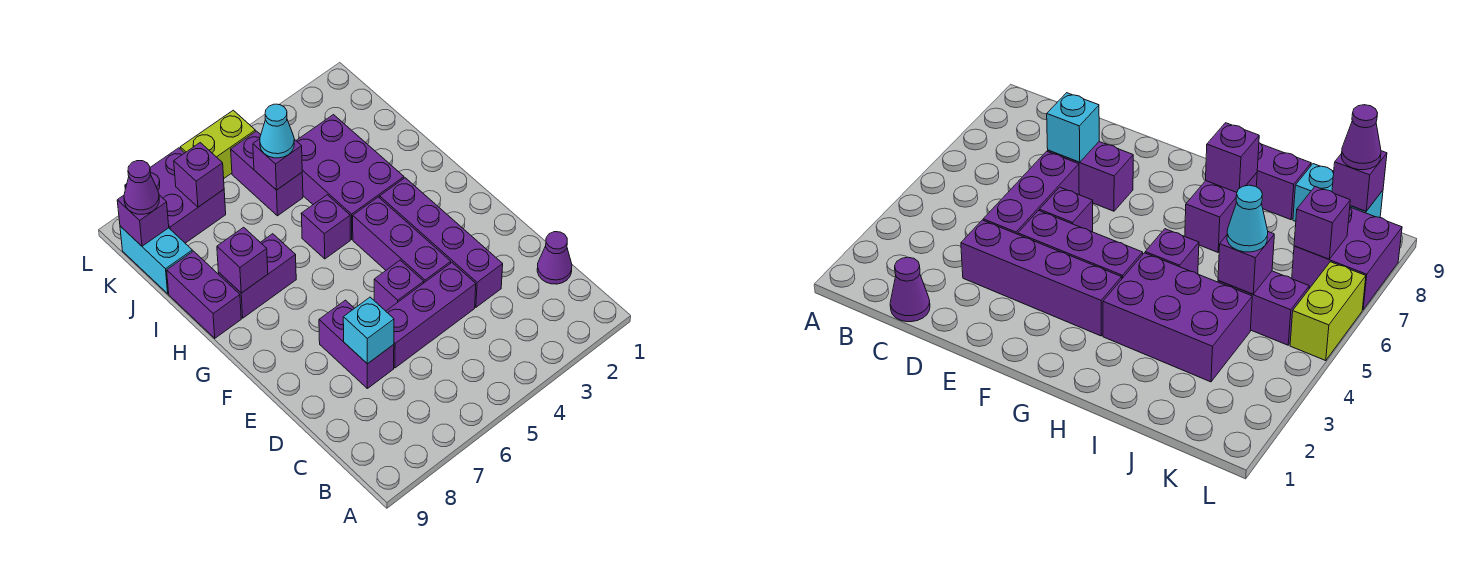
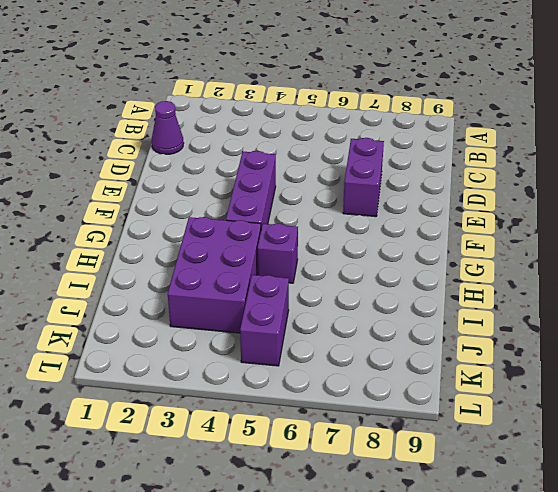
none -> purple brick D3:G3 level 1
none -> purple brick D4:D6 level 1
none -> purple brick E5 level 1

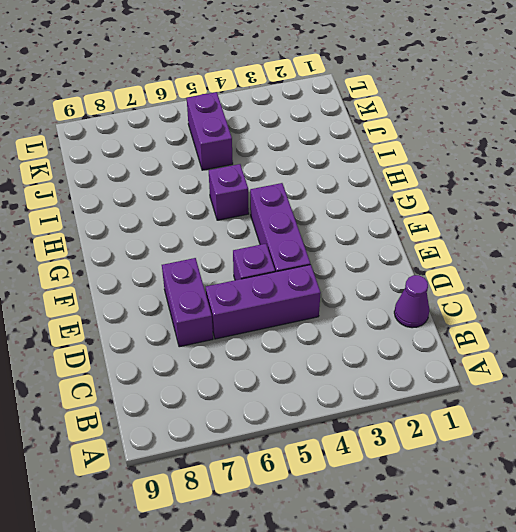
none -> purple brick D3:G3 level 1
none -> purple brick H3:J4 level 1
none -> purple brick H7:H8 level 1

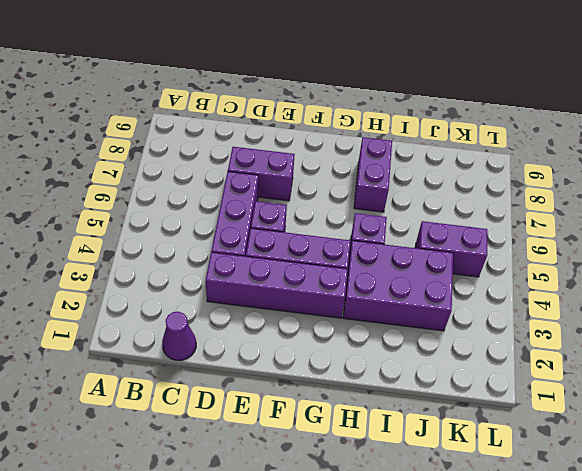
none -> purple brick H9:I9 level 1
none -> cyan brick J9:K9 level 1
none -> purple brick K7:L8 level 1

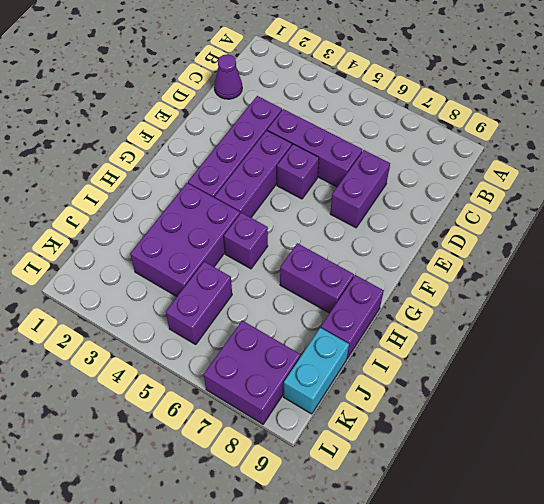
none -> lime brick L5:L6 level 1
none -> cyan brick D7 level 2
none -> purple brick H8 level 2

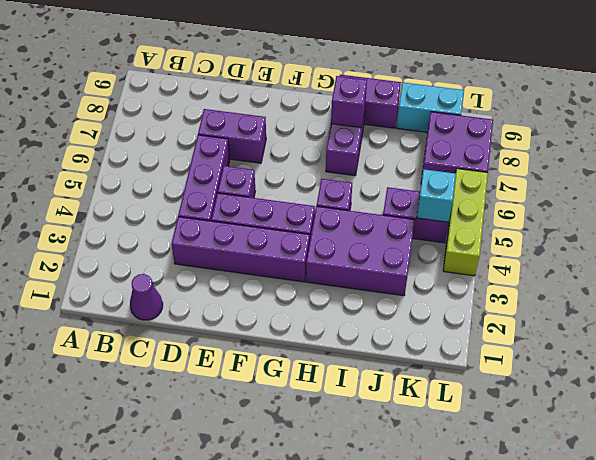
cyan brick K5 level 2 -> cyan brick D7 level 2
lime brick L4:L6 level 1 -> lime brick L5:L6 level 1
none -> purple brick J5 level 2
none -> purple brick K7 level 2
none -> purple brick K9 level 2

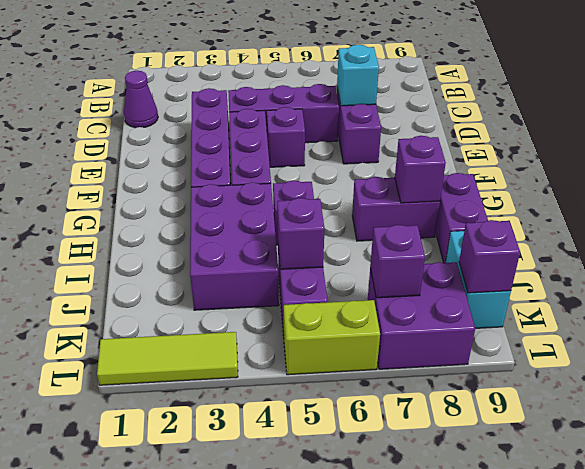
lime tile L1:L3 level 1 -> none
none -> cyan cone J5 level 3
none -> purple cone K9 level 3

